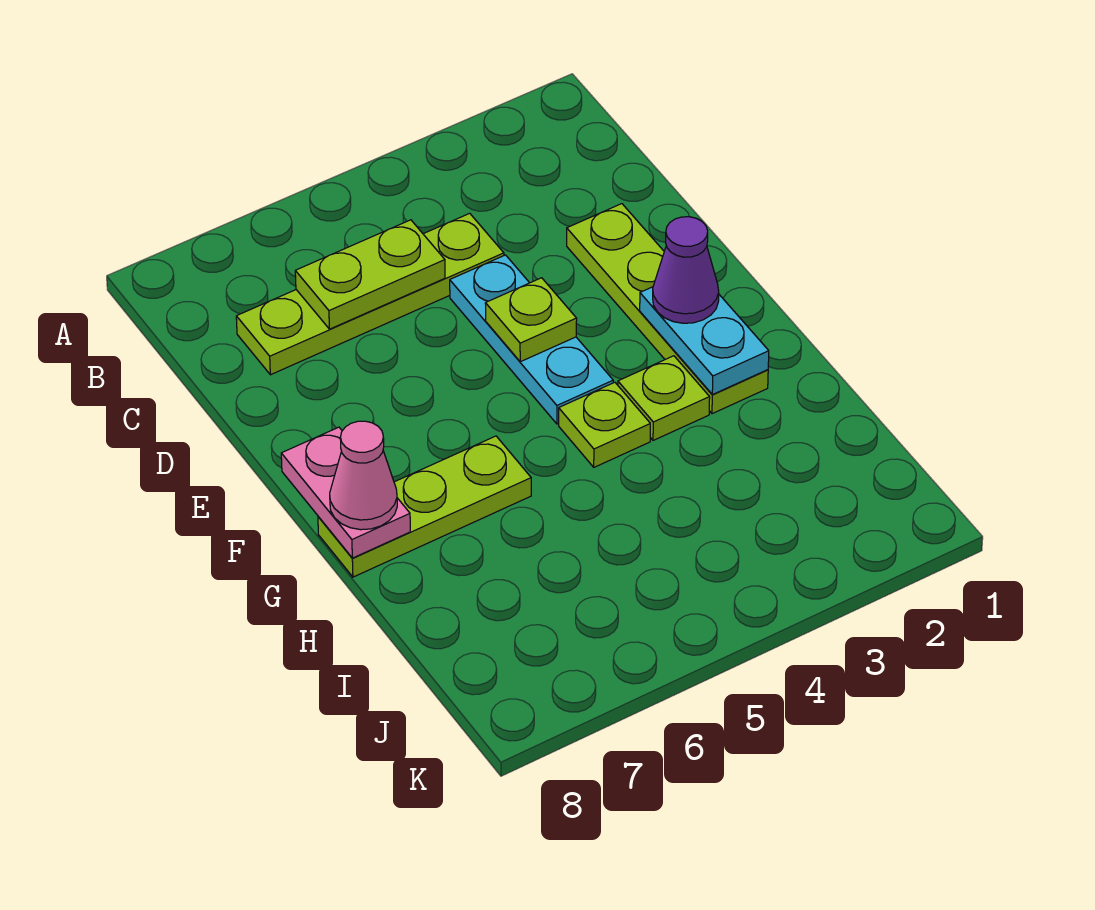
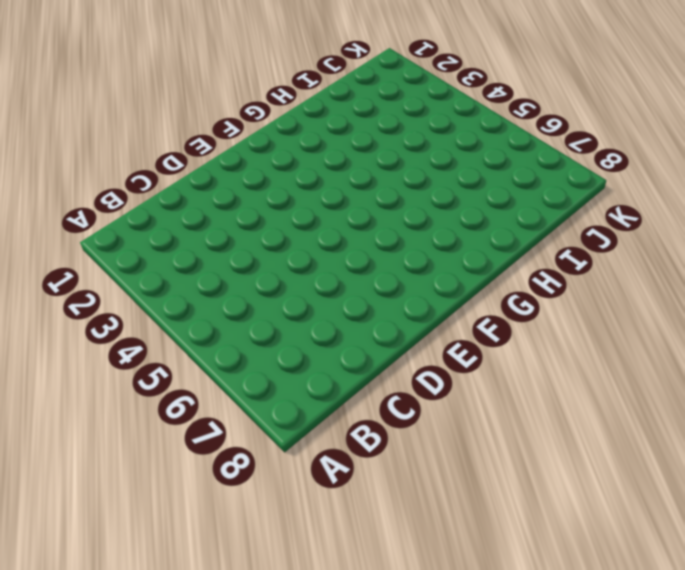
none -> lime plate C4:C7 level 1
none -> lime plate D2:G2 level 1
none -> cyan plate D4:F4 level 1

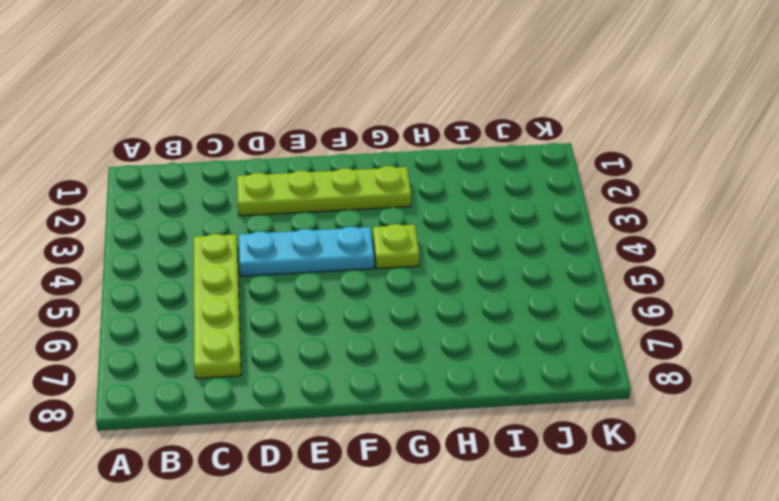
none -> lime plate G3 level 1
none -> lime plate G6:G8 level 1
none -> lime plate C5:C6 level 2

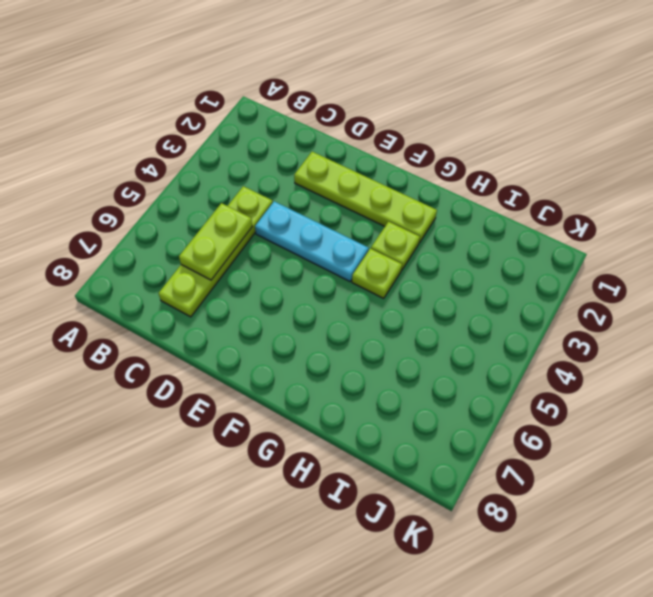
none -> lime plate G6:G8 level 1
none -> lime plate E4 level 2
none -> cyan plate F2:G2 level 2

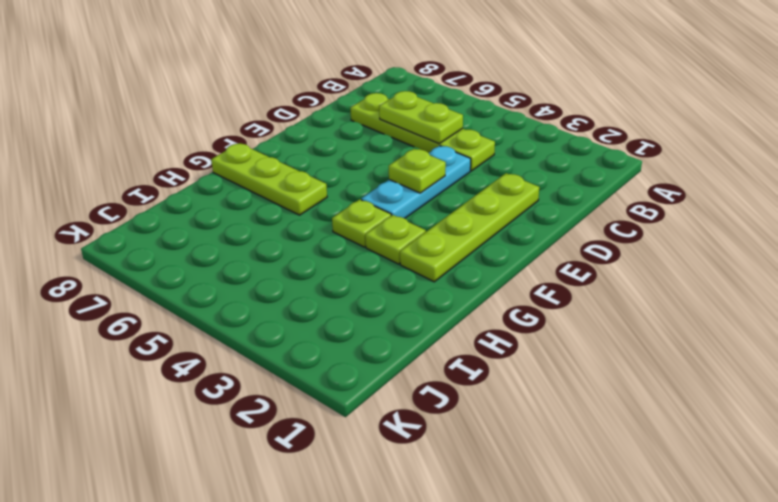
none -> cyan plate F2:G2 level 2
none -> pink plate F8:G8 level 2
none -> purple cone F2 level 3

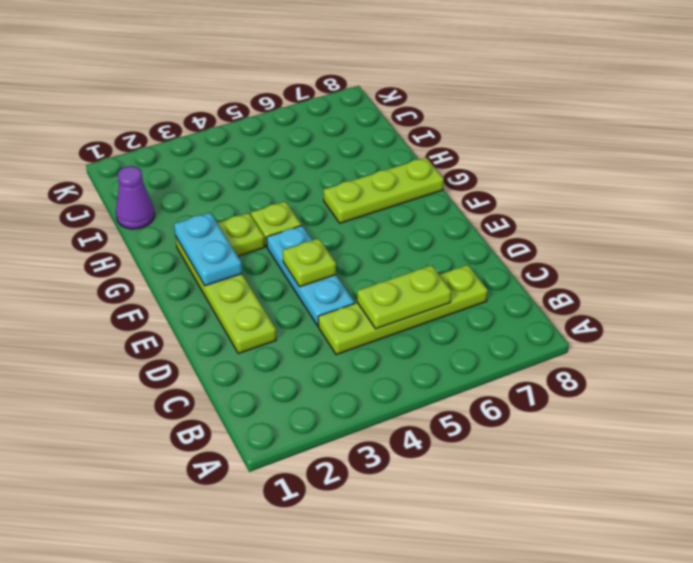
purple cone I1 level 1 -> purple cone F2 level 3
none -> pink plate F8:G8 level 2
none -> pink cone G8 level 3

